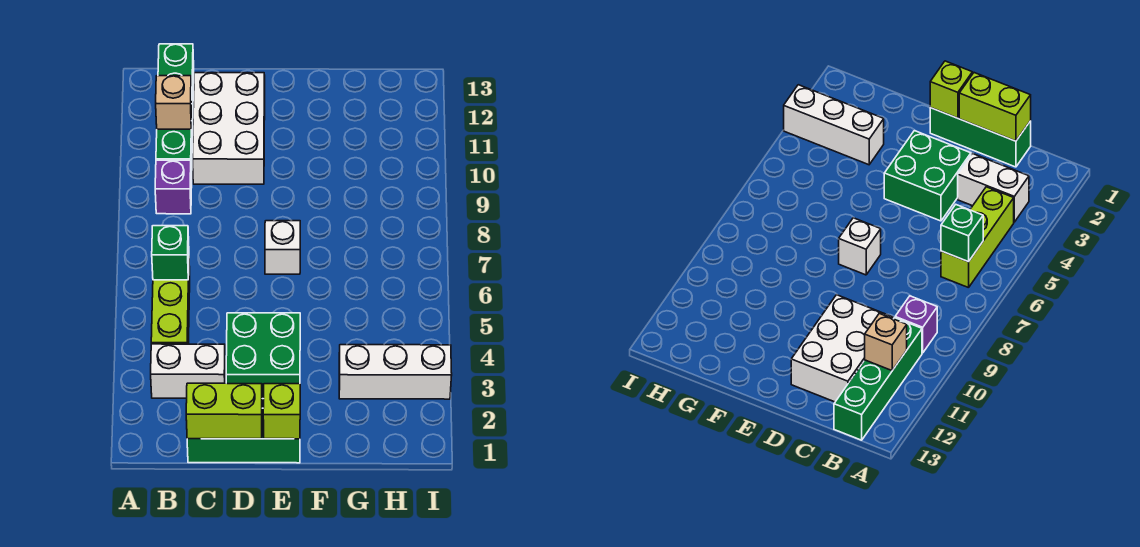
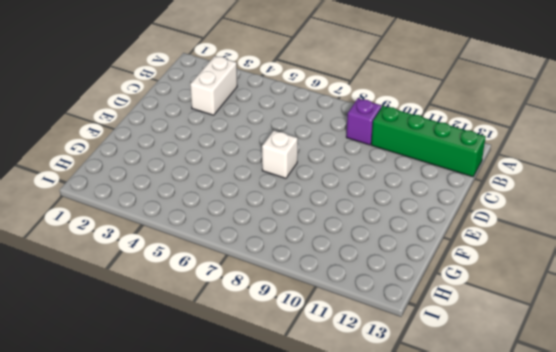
none -> lime brick B4:B6 level 1
none -> green brick C1:E1 level 1
none -> white brick C10:D12 level 1

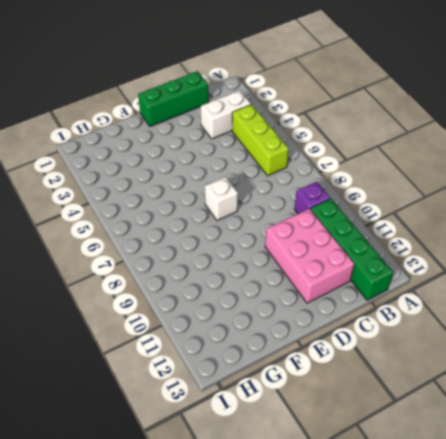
pink brick C10:D12 level 1 -> white brick C10:D12 level 1
none -> green brick D3:E4 level 1
none -> white brick G3:I3 level 1
none -> green brick B6 level 2

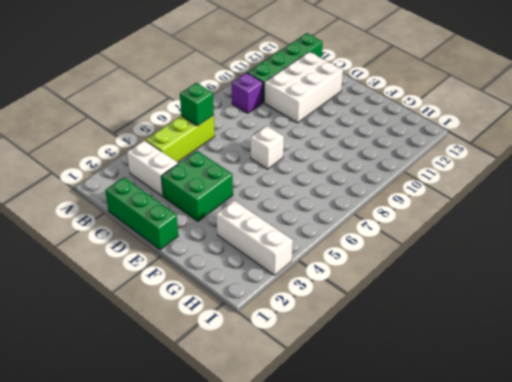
none -> tan brick B11 level 2
none -> lime brick C1:D1 level 2
none -> lime brick E1 level 2

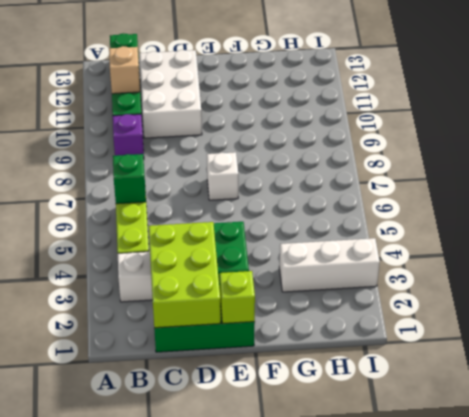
lime brick C1:D3 level 2 -> lime brick C1:D1 level 2

